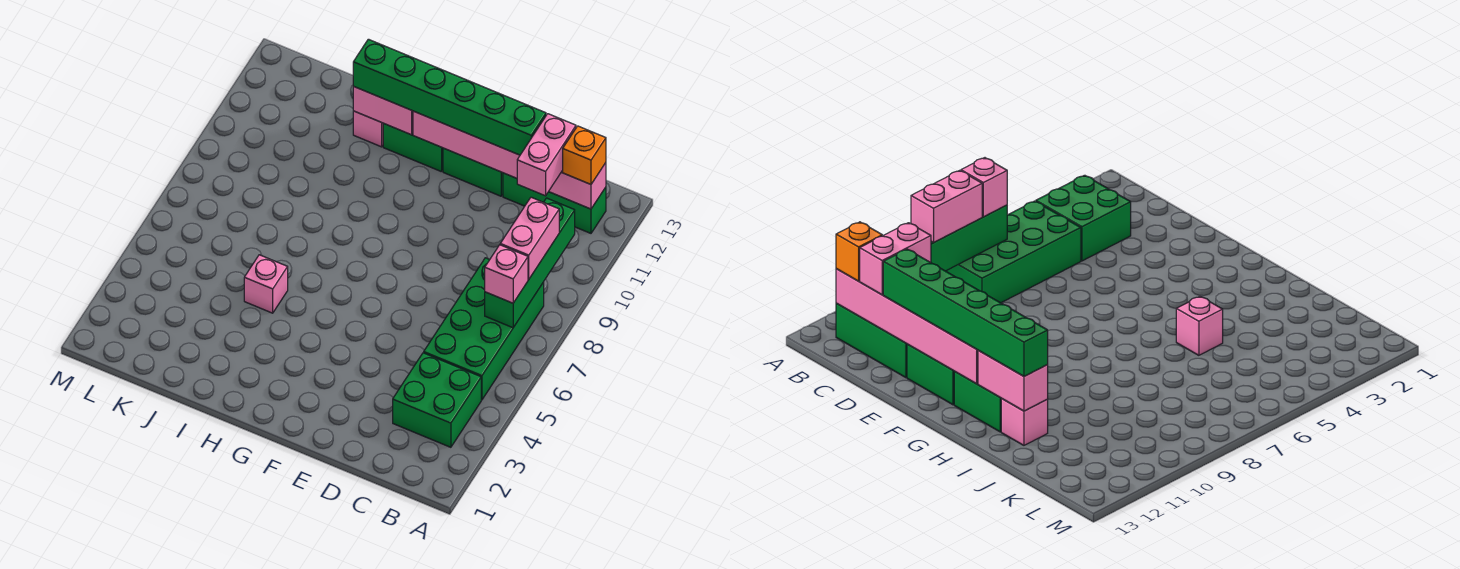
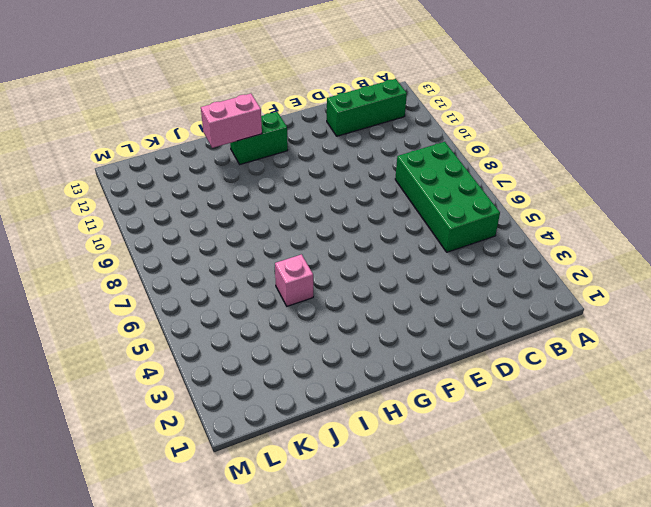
none -> green brick B3:C4 level 1
none -> green brick E12:F12 level 1
none -> pink brick I12 level 1

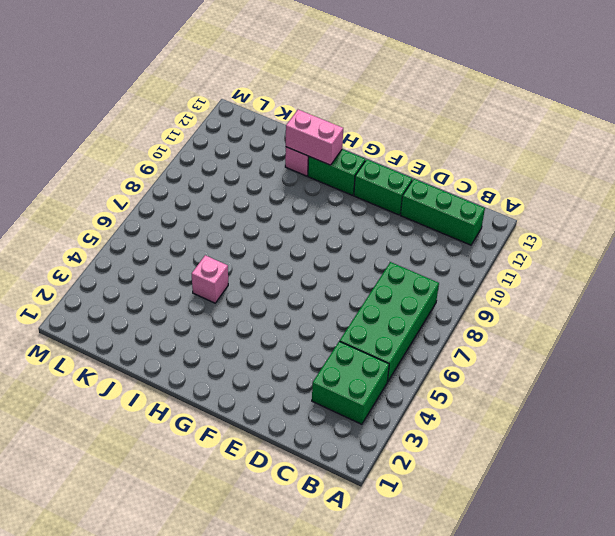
none -> green brick B7:B10 level 2
none -> pink brick B12:G12 level 2
none -> pink brick B7 level 3

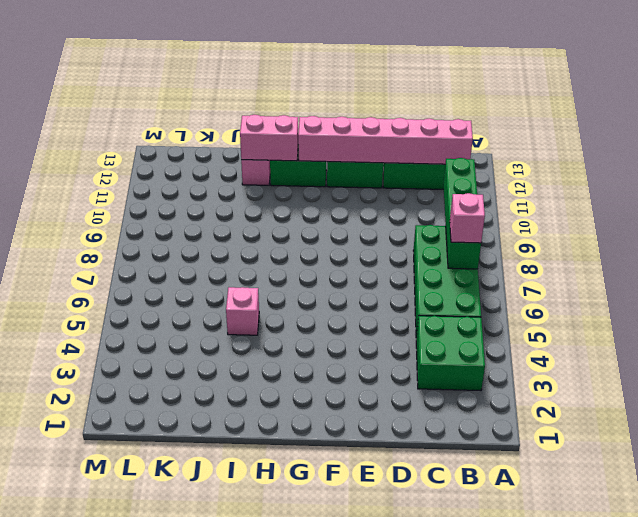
none -> pink brick B8:B9 level 3
none -> orange brick B12 level 3
none -> pink brick C11:C12 level 3

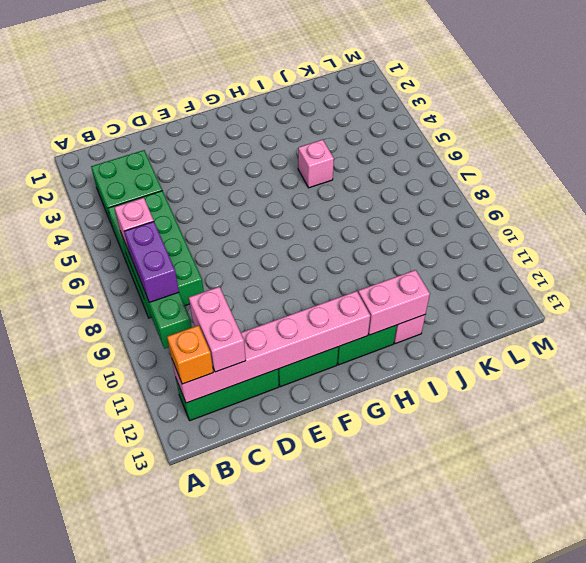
purple brick B8:B9 level 3 -> pink brick B8:B9 level 3
none -> green brick D12:I12 level 3

